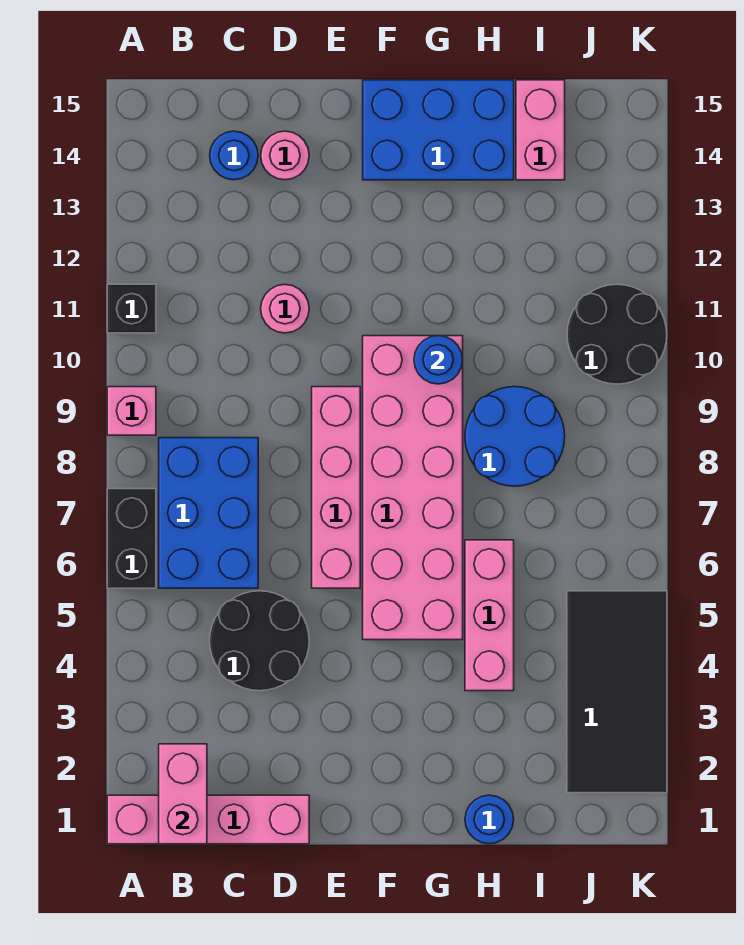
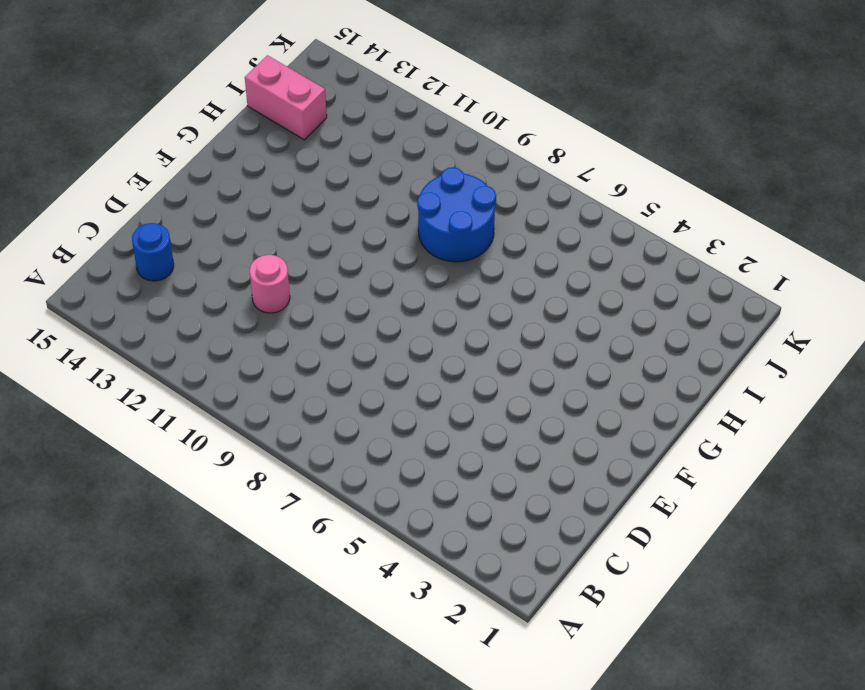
none -> pink brick A1:D1 level 1
none -> black brick A6:A7 level 1
none -> pink brick A9 level 1

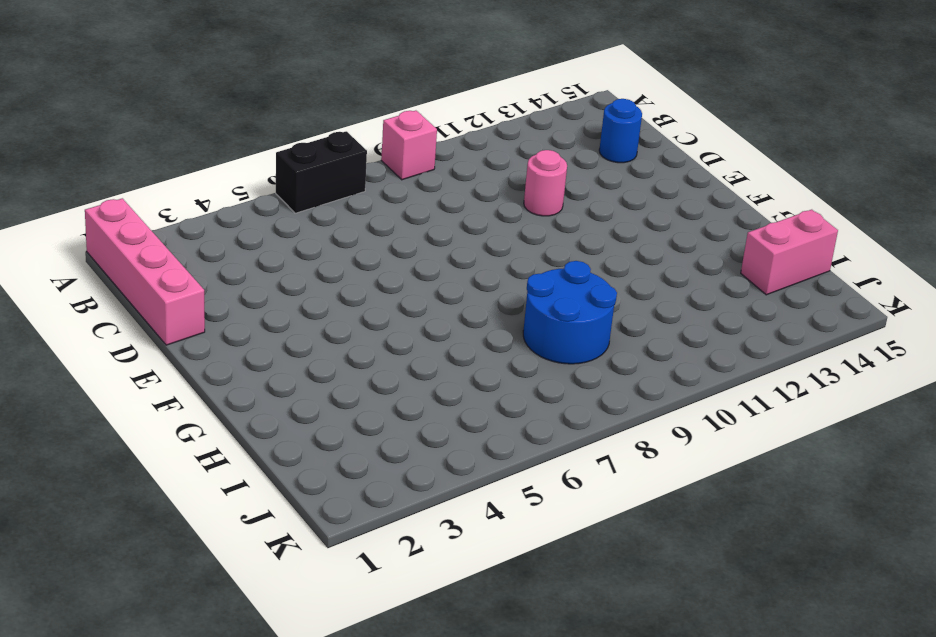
none -> black brick A11 level 1
none -> blue brick B6:C8 level 1
none -> black round brick C4:D5 level 1

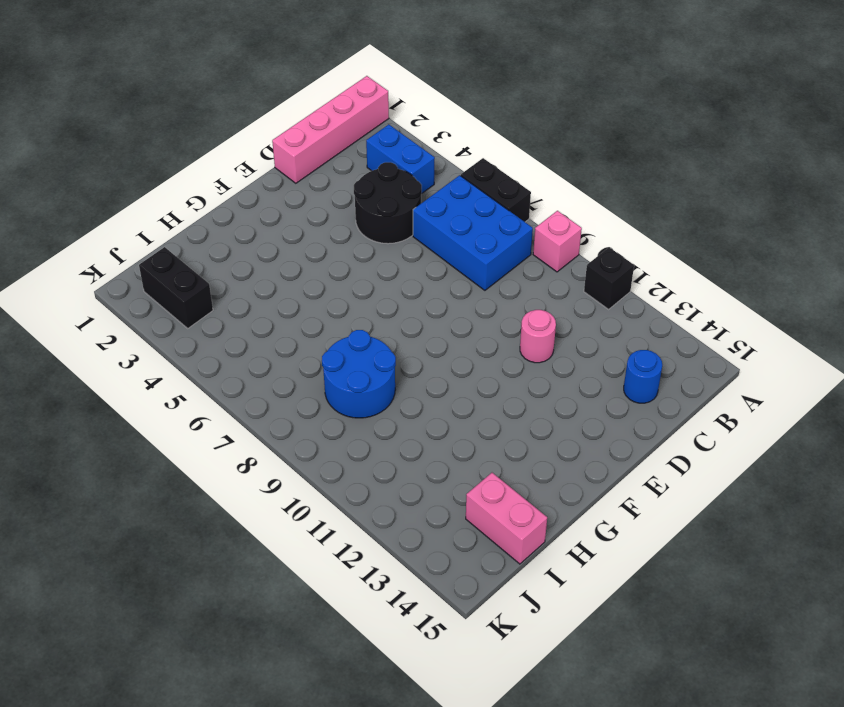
blue brick B3:B4 level 1 -> none
black brick J2:J3 level 1 -> black tile J2:K5 level 1
none -> pink round brick D14 level 1
none -> pink brick E6:E9 level 1
none -> pink brick F5:G10 level 1

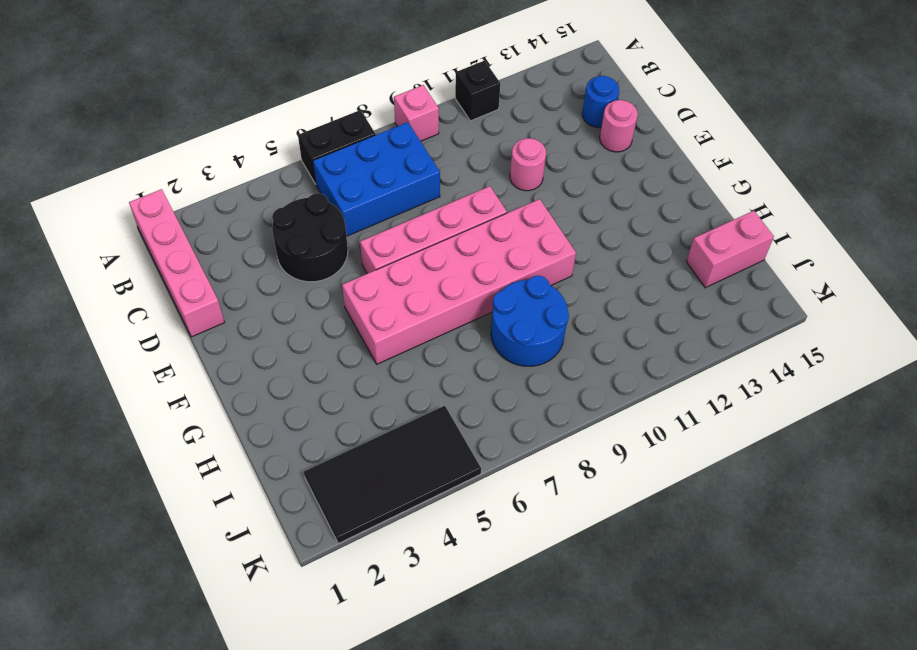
none -> blue brick F14:H15 level 1
none -> blue round brick H1 level 1
none -> pink brick H4:H6 level 1

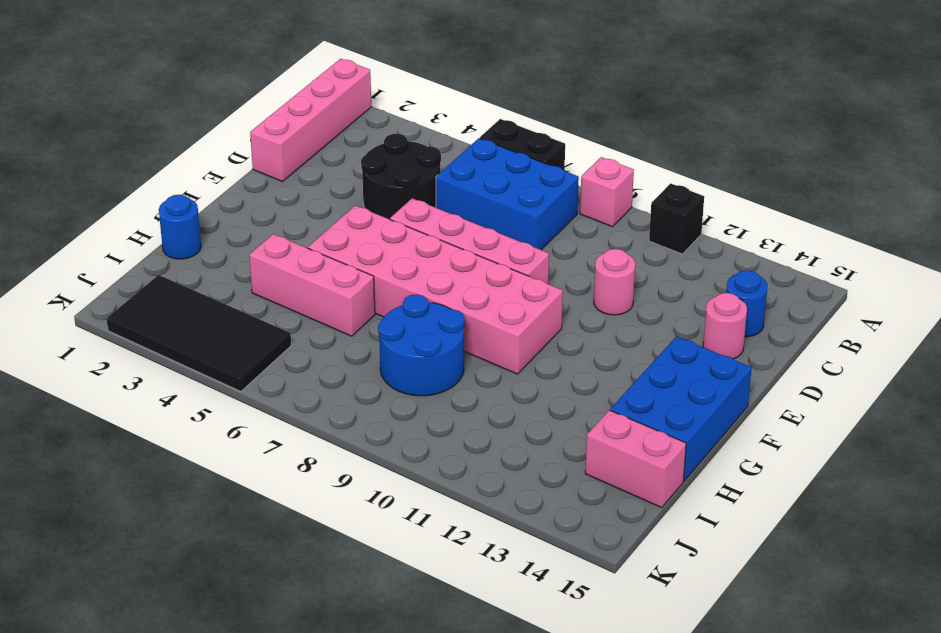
none -> black round brick J10:K11 level 1
none -> pink brick B1:B2 level 2
none -> blue round brick G10 level 2

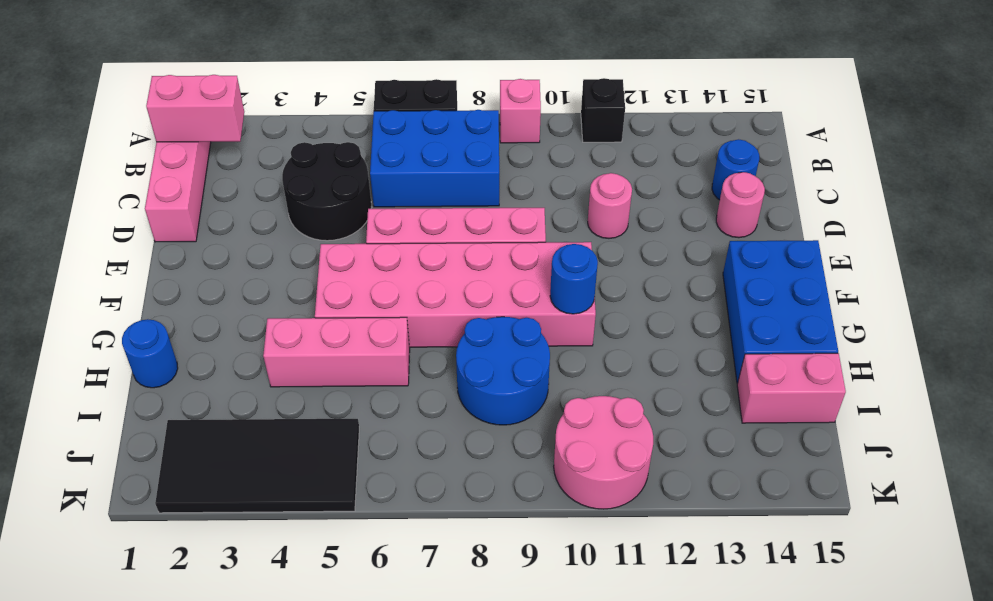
pink round brick J10:K11 level 1 -> black round brick J10:K11 level 1

